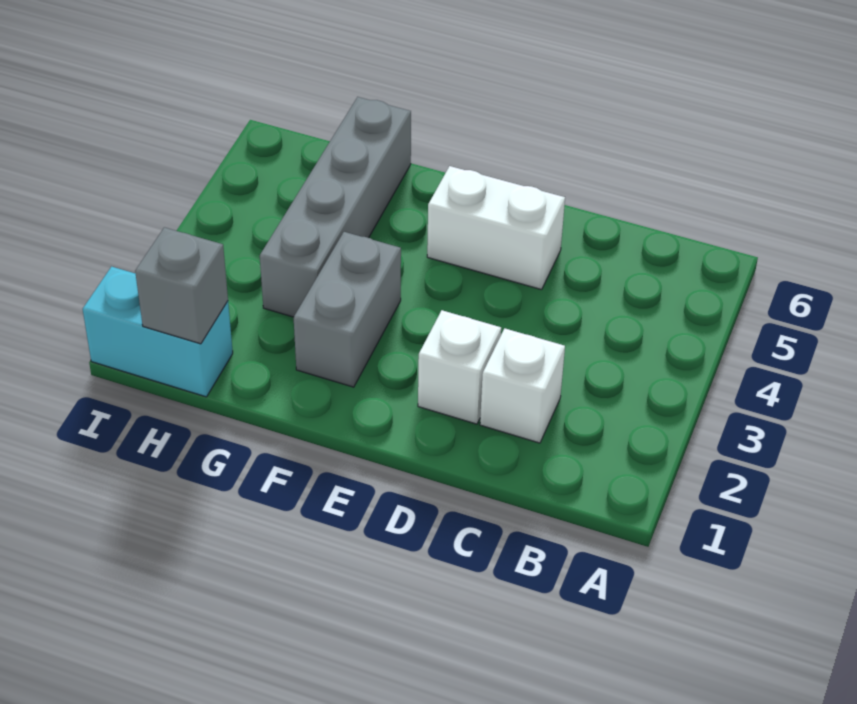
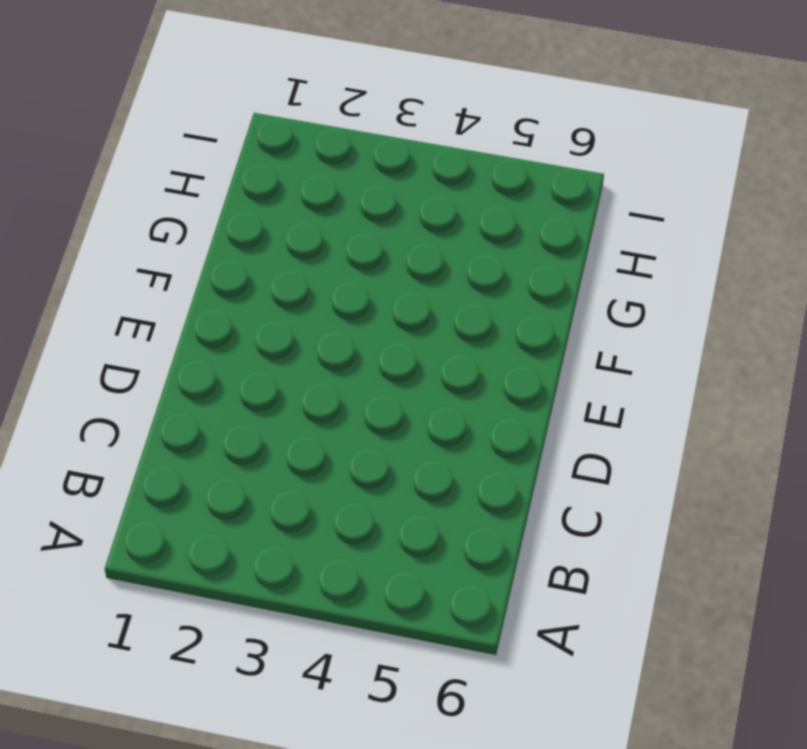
none -> white brick C2 level 1
none -> white brick D2 level 1

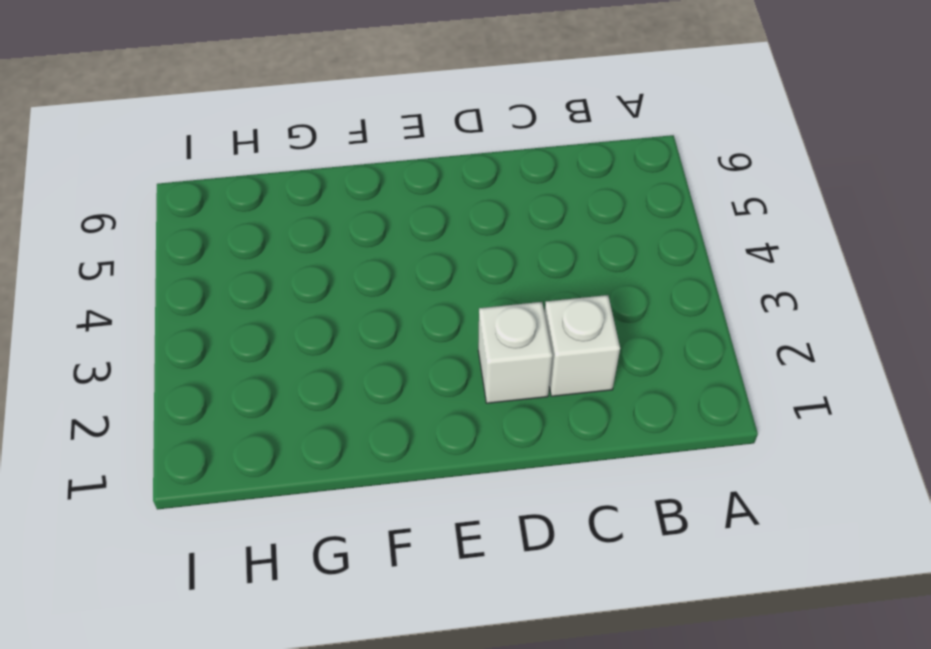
none -> white brick D5:E5 level 1
none -> grey brick F2:F3 level 1

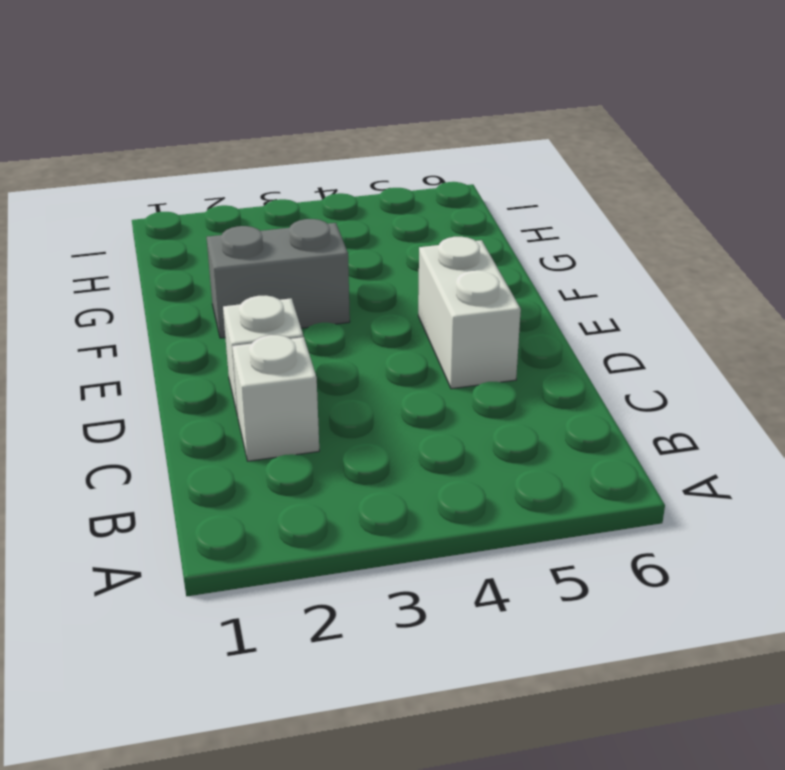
none -> grey brick G3:G6 level 1
none -> cyan brick H1:I1 level 1

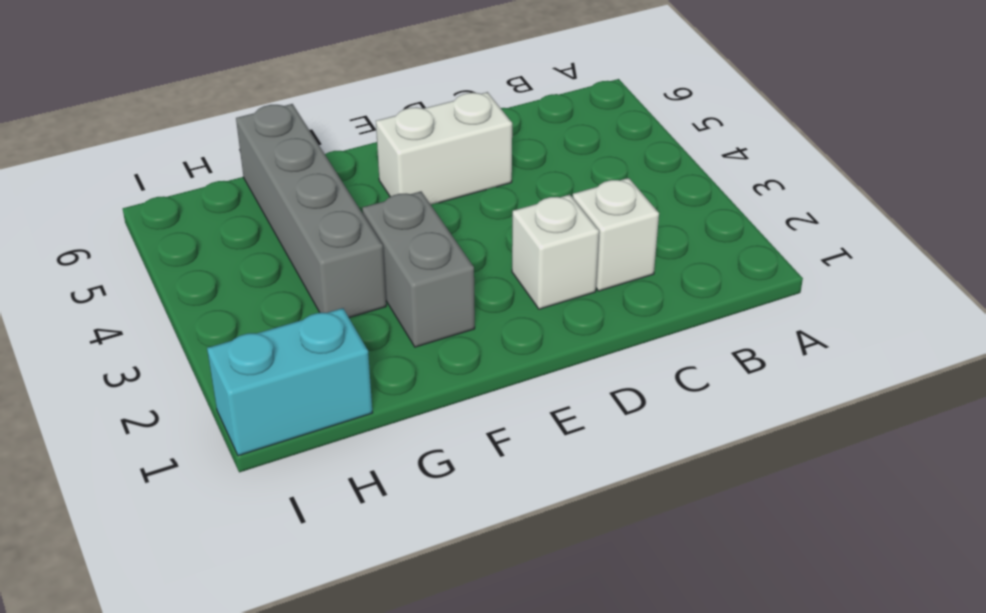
none -> grey brick H1 level 2

